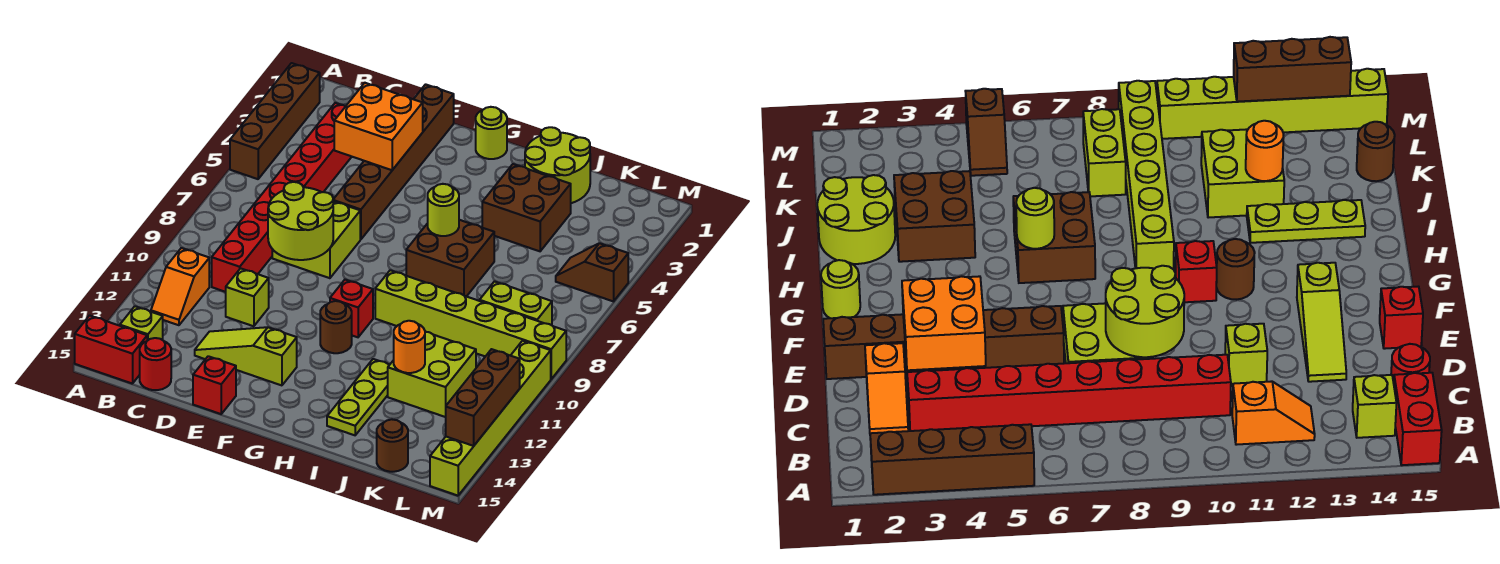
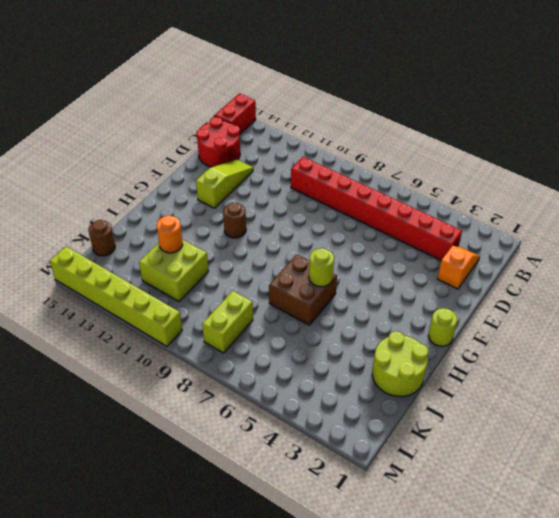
red round brick C14:D15 level 1 -> red round brick C15 level 1
none -> brown brick A2:A5 level 1
none -> orange slope B11:B12 level 1 top 11
none -> lime brick B14 level 1
none -> lime brick D7:E8 level 1

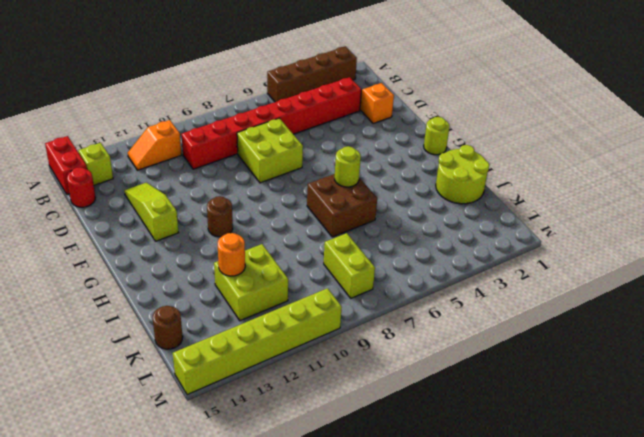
none -> lime brick D11 level 1
none -> brown brick E1:E6 level 1
none -> red brick E15 level 1
none -> red brick G10 level 1

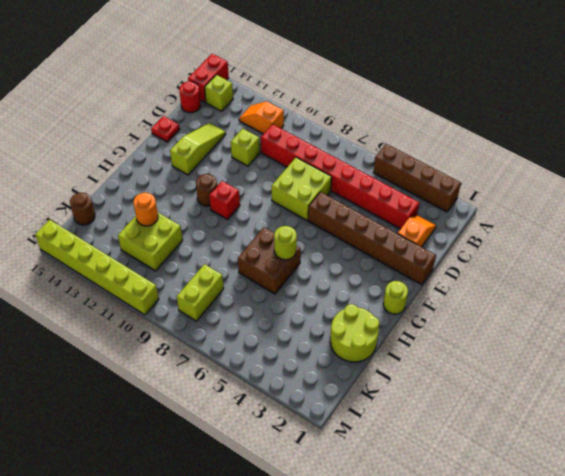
red plate E15 level 1 -> red brick E15 level 1
none -> lime brick H9:M9 level 1
none -> brown brick I3:J4 level 1
none -> lime plate I12:I14 level 1
none -> brown slope L5:M5 level 1 top M

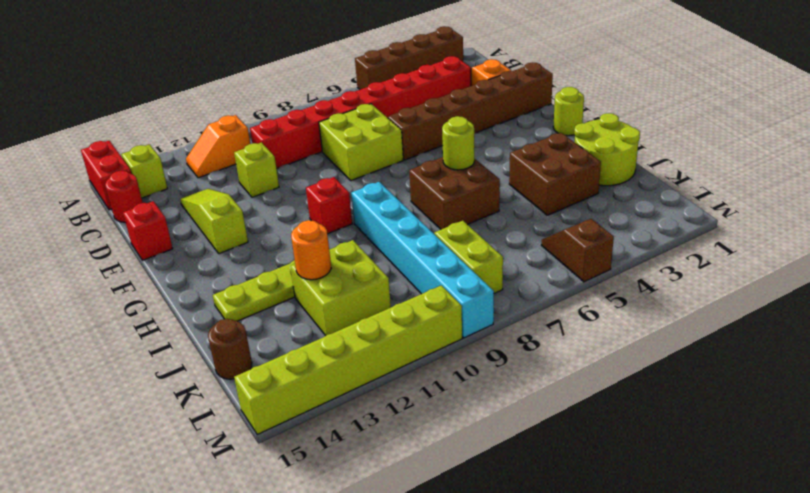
cyan brick H9:M9 level 1 -> lime brick H9:M9 level 1
none -> brown round brick G11 level 1
none -> orange brick D3:E4 level 2
none -> lime round brick D8:E9 level 2
none -> brown brick M12:M14 level 2

